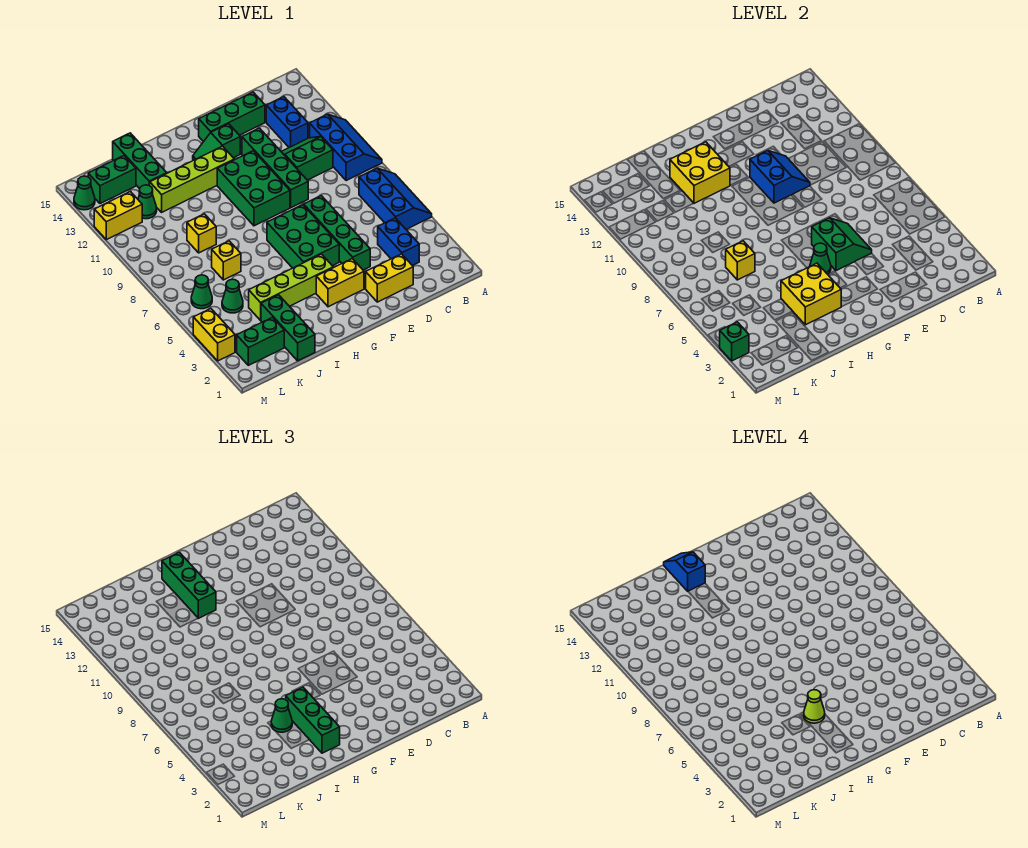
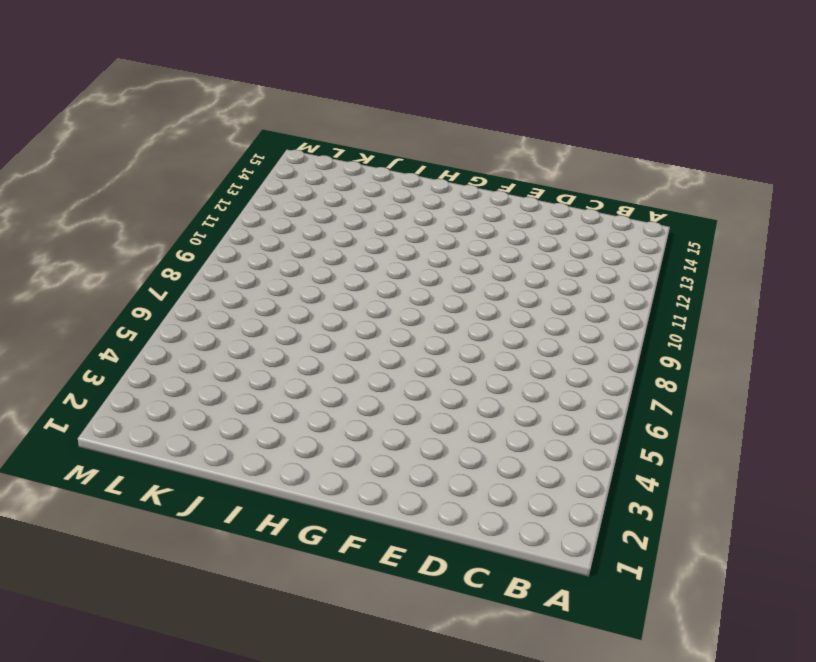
none -> blue slope A5:B7 level 1 top B
none -> blue slope A9:B11 level 1 top B
none -> blue brick C3:C4 level 1
none -> green slope C10:D11 level 1 top 10

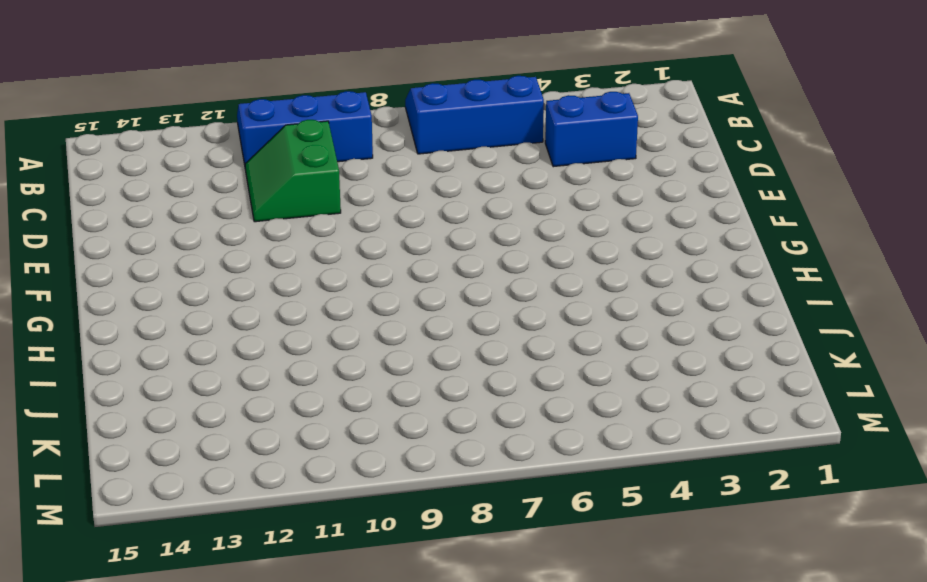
none -> blue brick C12:C13 level 1
none -> yellow brick D2:E2 level 1
none -> green brick D14:F14 level 1
none -> green brick E4:E7 level 1

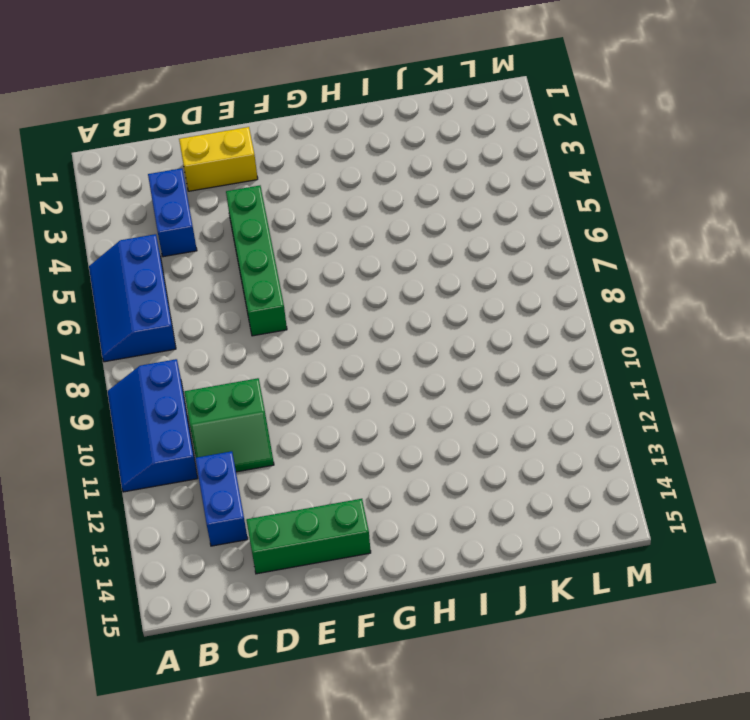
none -> green brick E9:E12 level 1
none -> yellow brick F3:G3 level 1
none -> green brick F5:G7 level 1
none -> green brick F9:G11 level 1

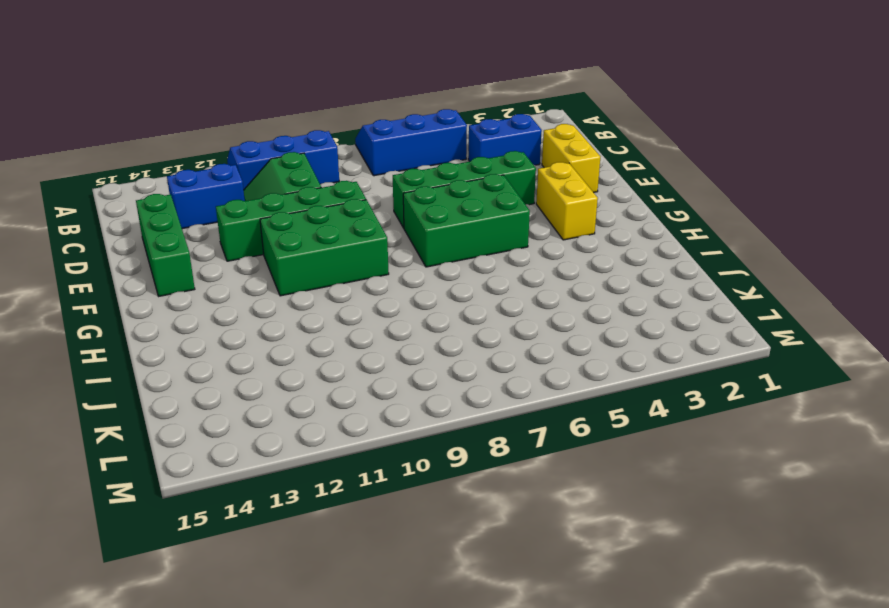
none -> green slope F13:G13 level 1 top F
none -> lime brick G4:J4 level 1
none -> lime brick G12:J12 level 1
none -> green brick J1:J3 level 1

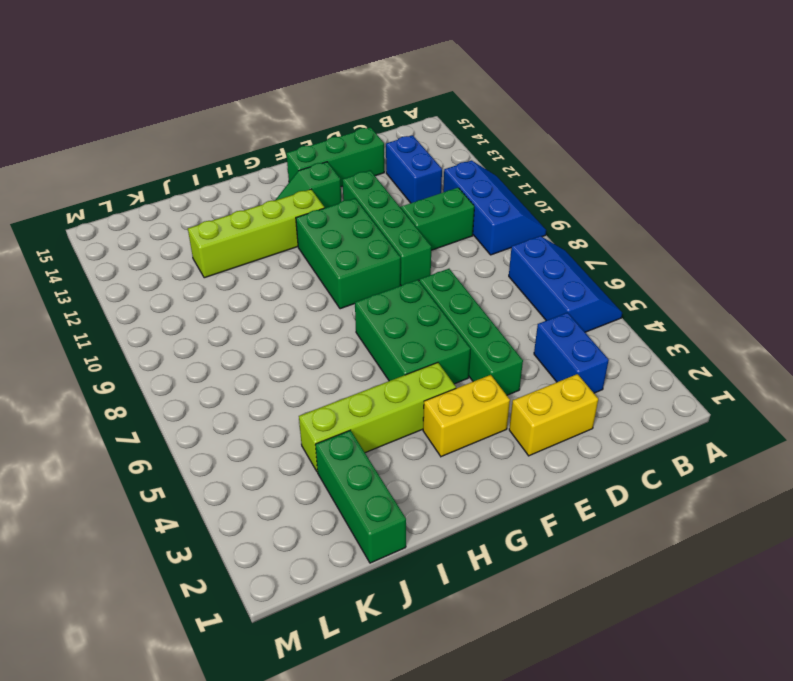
none -> yellow brick J7 level 1
none -> yellow brick J9 level 1
none -> green brick J13:J15 level 1
none -> green brick K2:L2 level 1

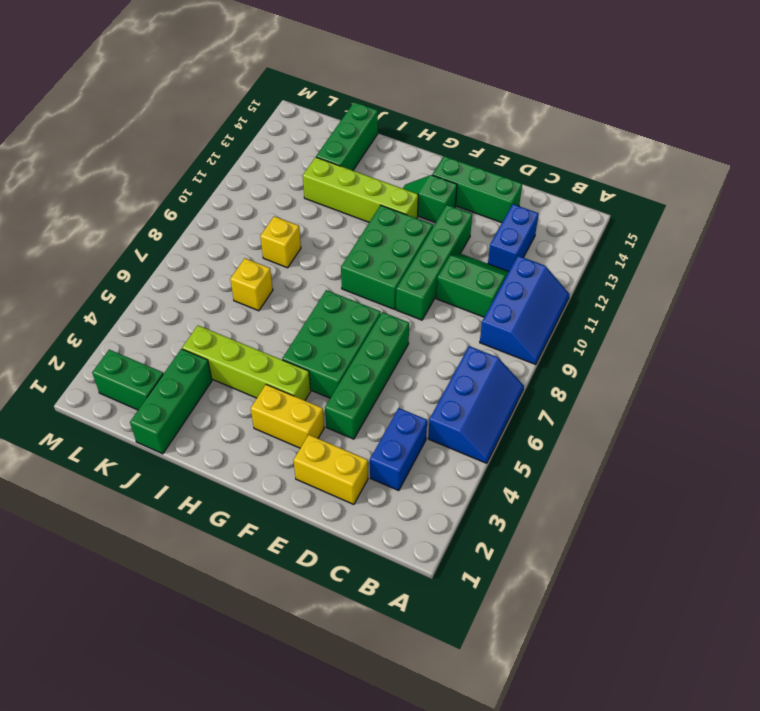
none -> green cone K5 level 1
none -> green cone K12 level 1
none -> green brick K14:L14 level 1
none -> green cone L6 level 1

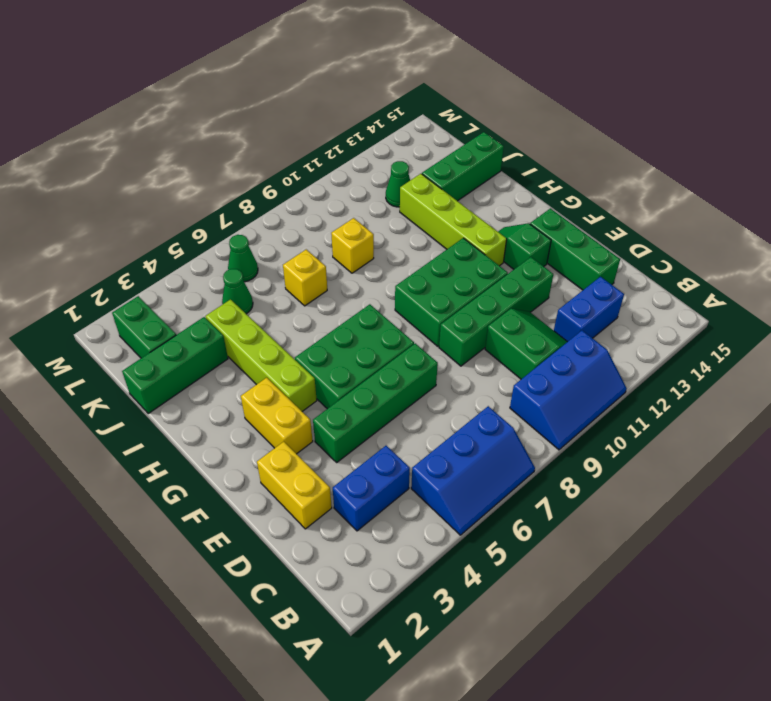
none -> green brick K14:L14 level 1
none -> yellow brick L12:M12 level 1
none -> yellow brick M3:M4 level 1
none -> green cone M14 level 1

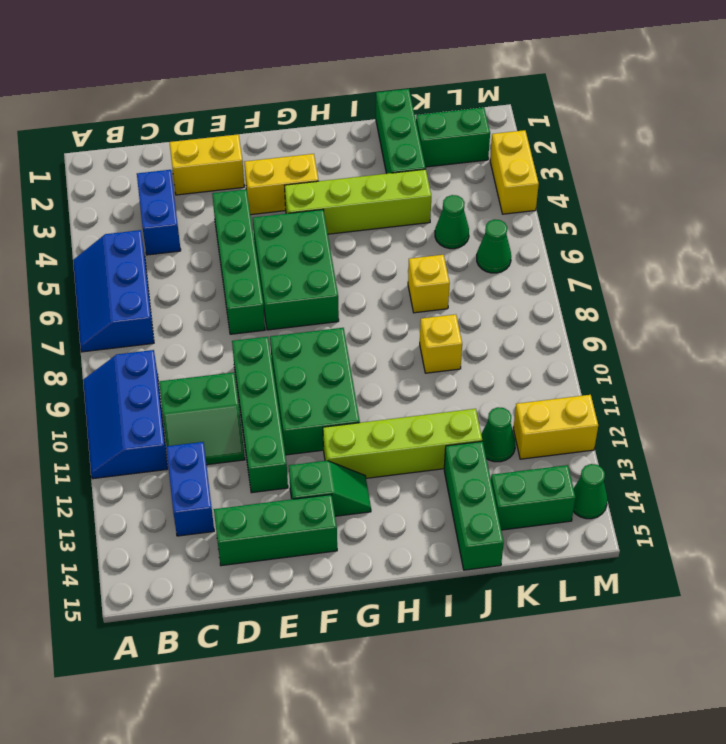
none -> green slope E5:F6 level 2 top F
none -> blue slope E10:F11 level 2 top F
none -> green cone G5 level 2
none -> yellow brick H3:I4 level 2

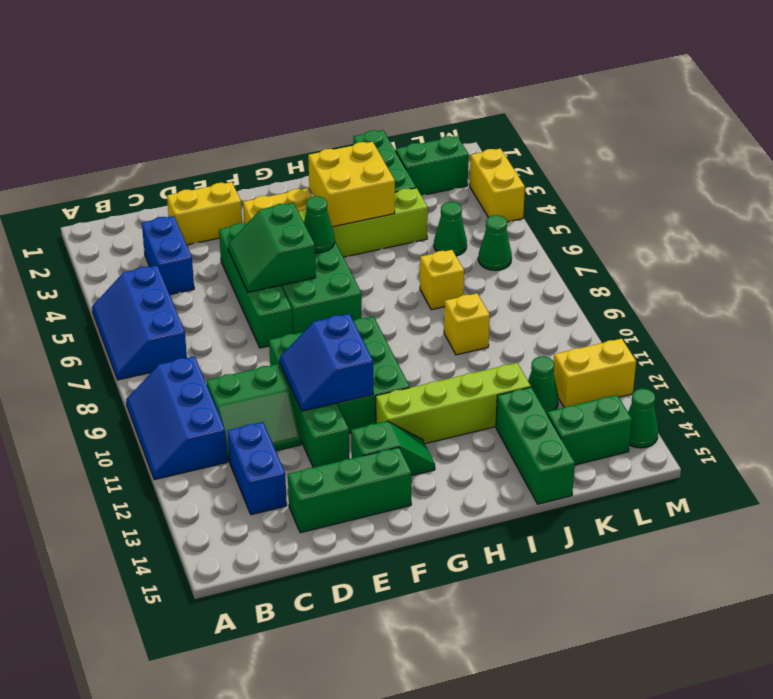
none -> yellow brick H12:I13 level 2
none -> yellow brick J7 level 2
none -> green brick M3 level 2
none -> green brick H2:H4 level 3

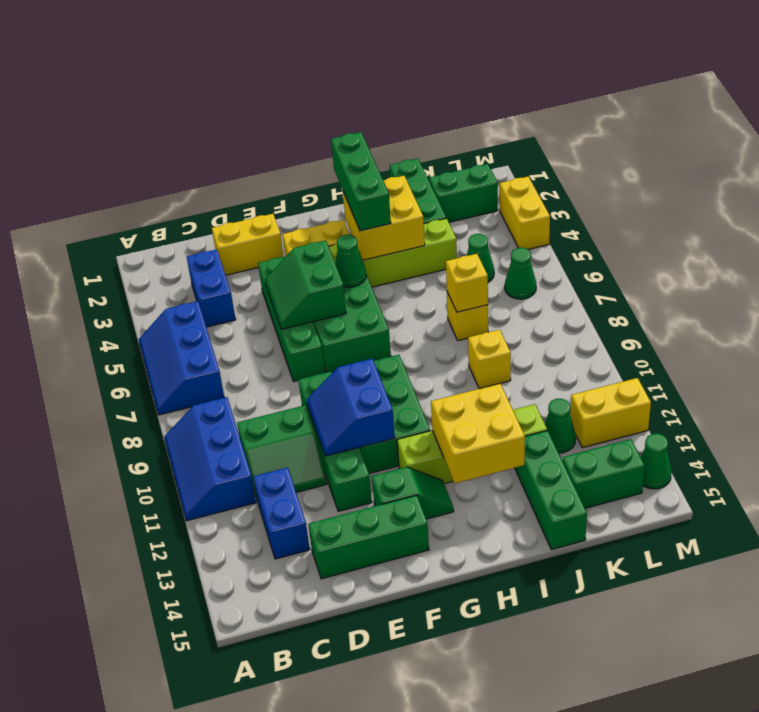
none -> green brick M3 level 2
none -> green brick H12:H14 level 3
none -> green cone I4 level 3
none -> lime cone H4 level 4

